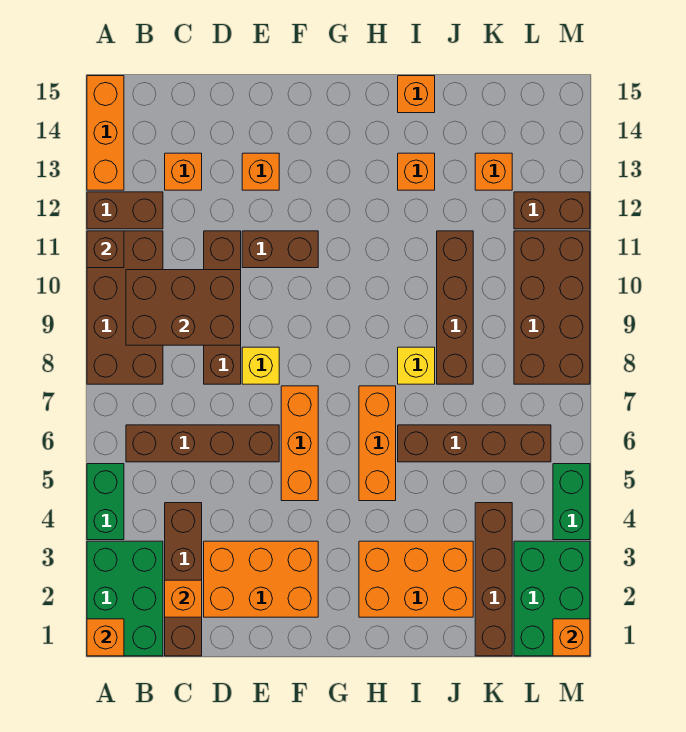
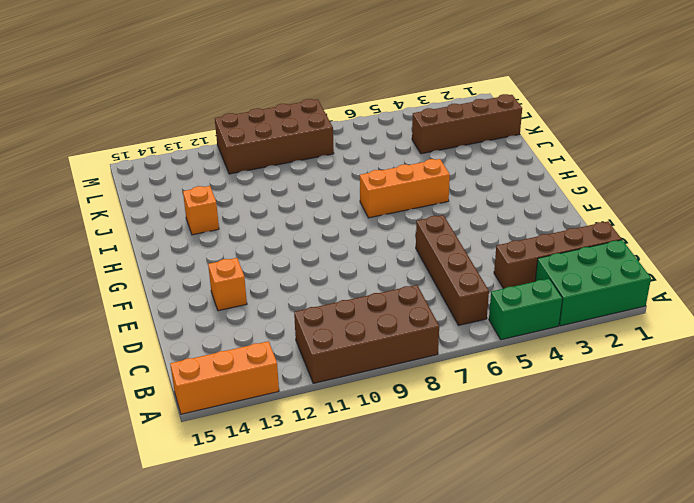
none -> brown brick A12:B12 level 1
none -> orange brick C13 level 1
none -> orange brick D2:F3 level 1
none -> brown brick D8:D11 level 1

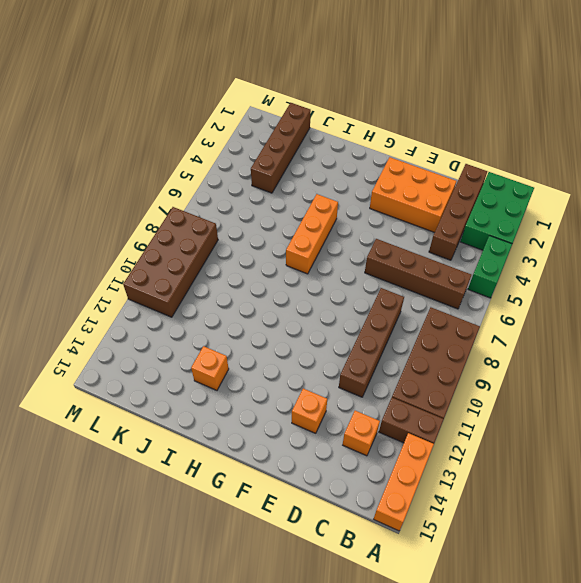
none -> yellow brick E8 level 1
none -> brown brick E11:F11 level 1
none -> orange brick F5:F7 level 1
none -> orange brick H2:J3 level 1

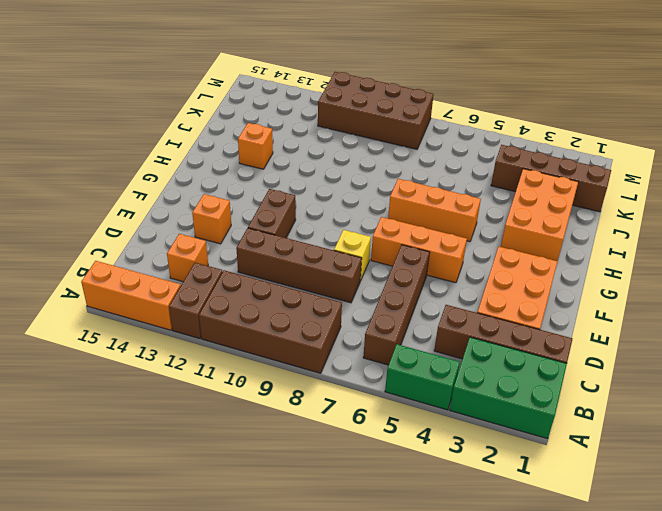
none -> brown brick I6:L6 level 1
none -> yellow brick I8 level 1
none -> orange brick I15 level 1
none -> brown brick J8:J11 level 1

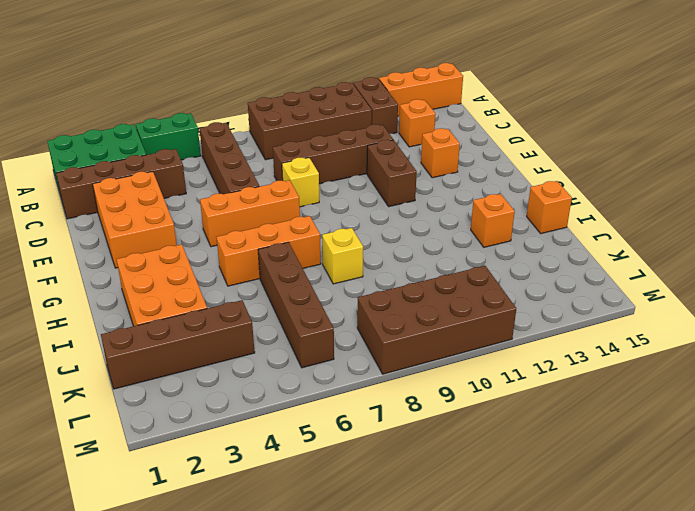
none -> brown brick J8:J11 level 1
none -> orange brick K13 level 1
none -> green brick L1:M3 level 1
none -> brown brick L12:M12 level 1

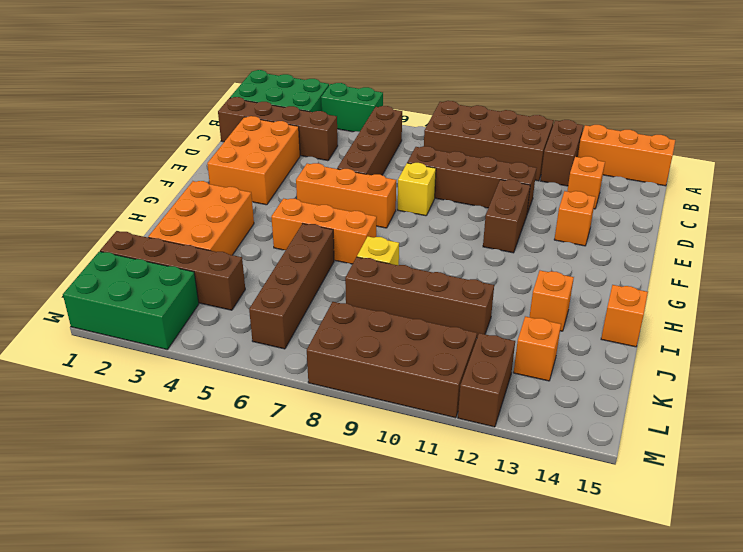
none -> green brick M4:M5 level 1
none -> orange brick A1 level 2
none -> brown brick A11 level 2
none -> brown brick B9:D10 level 2

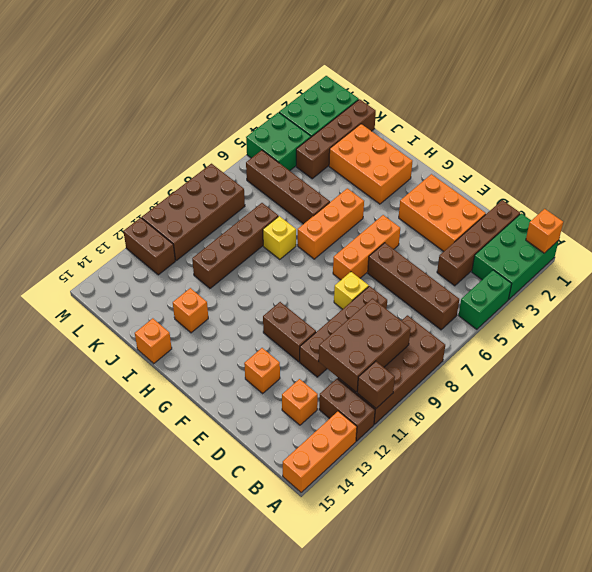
brown brick B9:C11 level 2 -> brown brick B9:D10 level 2
green brick L4:M5 level 1 -> green brick M4:M5 level 1
none -> orange brick K13 level 1
none -> orange brick C2 level 2
none -> orange brick M1 level 2

